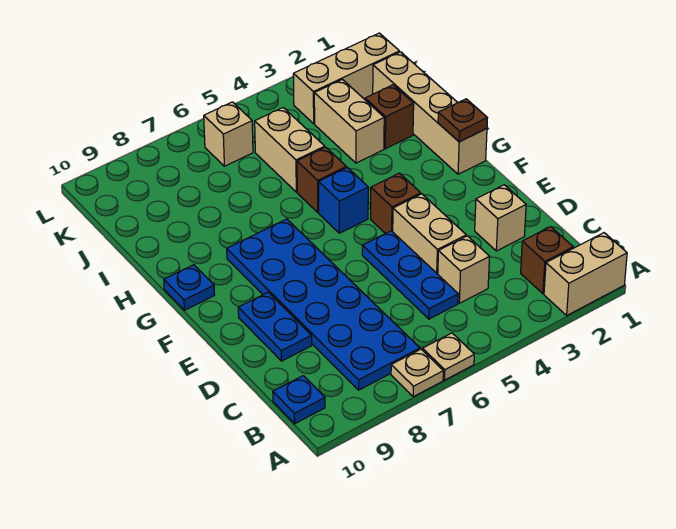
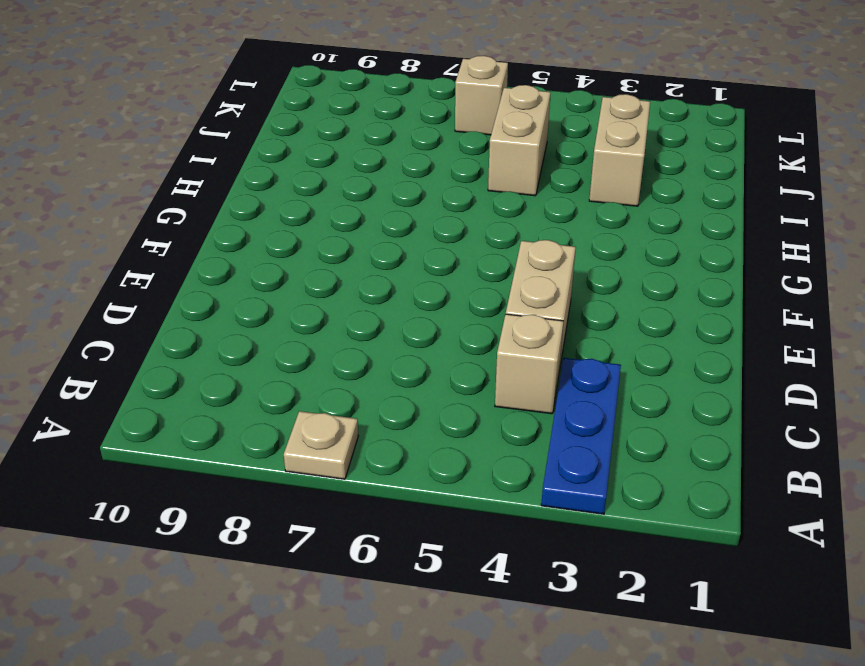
blue plate A3:C3 level 1 -> blue plate C5:E5 level 1
none -> tan brick A1:A2 level 1
none -> tan plate A6 level 1
none -> brown brick B2 level 1

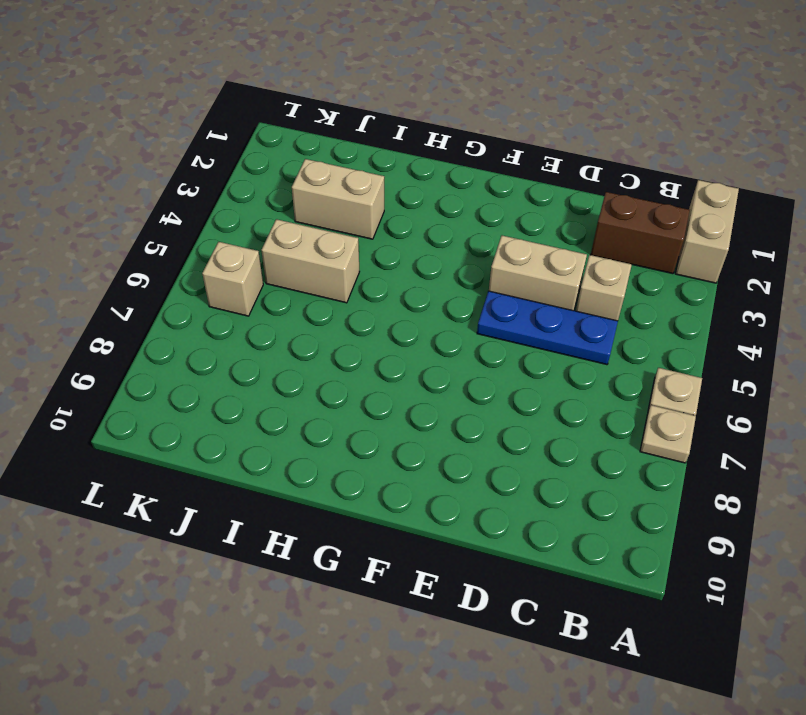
brown brick B2:C2 level 1 -> brown brick B2 level 1
none -> blue plate B7:G8 level 1
none -> blue plate B10 level 1
none -> tan brick D2 level 1

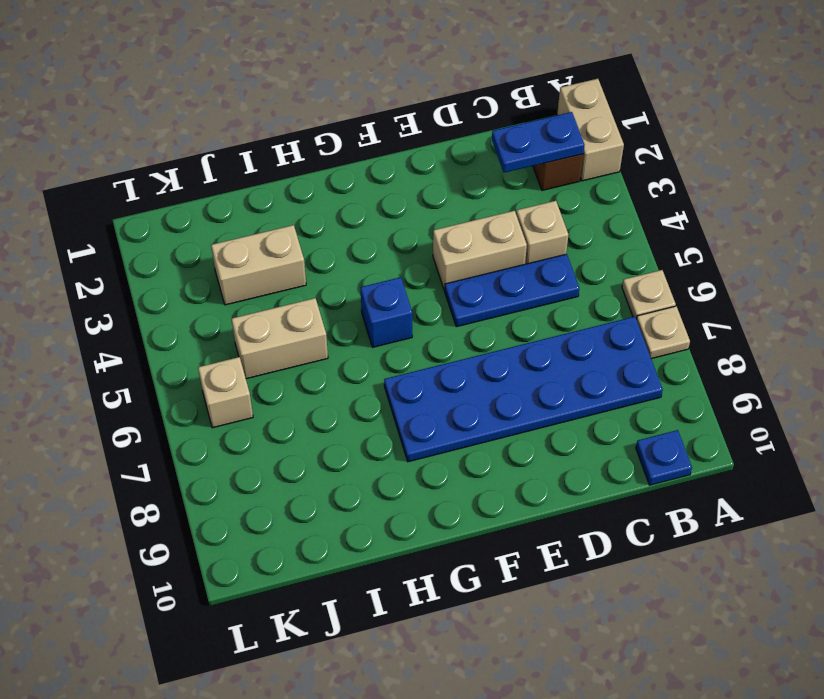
blue plate B2:C2 level 2 -> blue plate D9:E9 level 1
none -> tan brick D2 level 1
none -> brown brick F4 level 1
none -> tan brick G1:J1 level 1

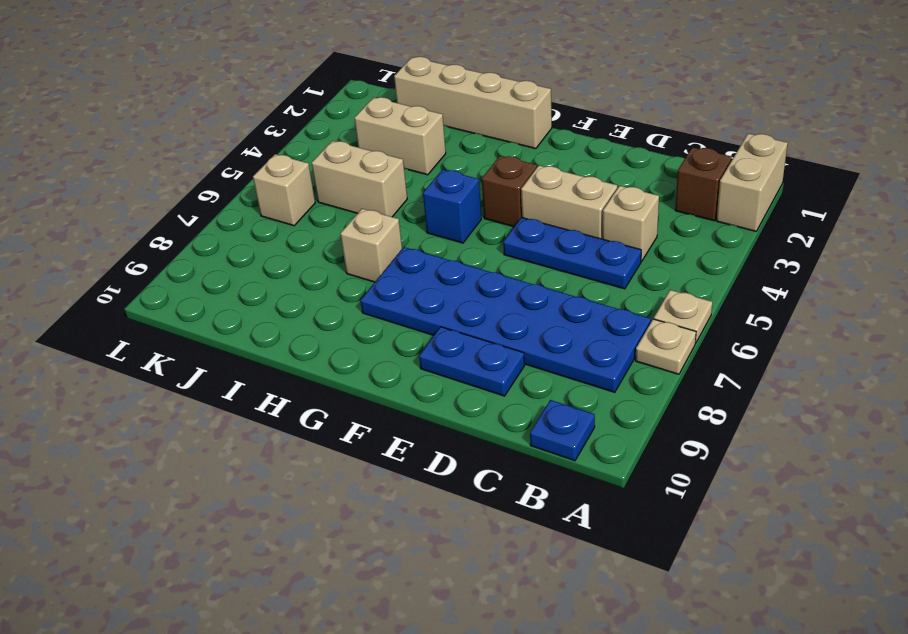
tan brick H7 level 1 -> tan brick D2 level 1
none -> blue plate G10 level 1
none -> brown brick H5 level 1
none -> brown brick I2 level 1

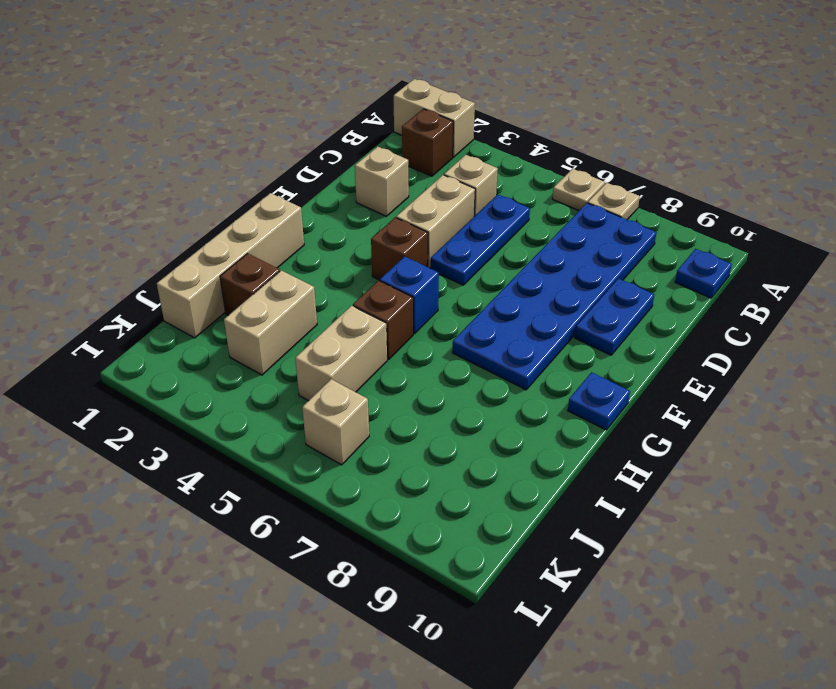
none -> tan brick K1:K3 level 1
none -> brown plate G1 level 2

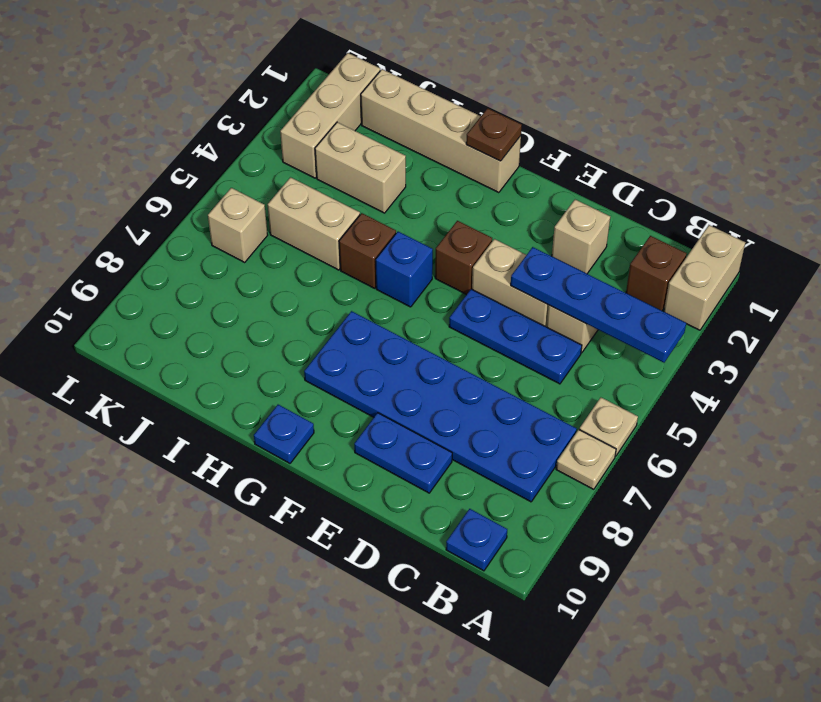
blue plate A4:D4 level 2 -> none
none -> brown brick I2 level 1

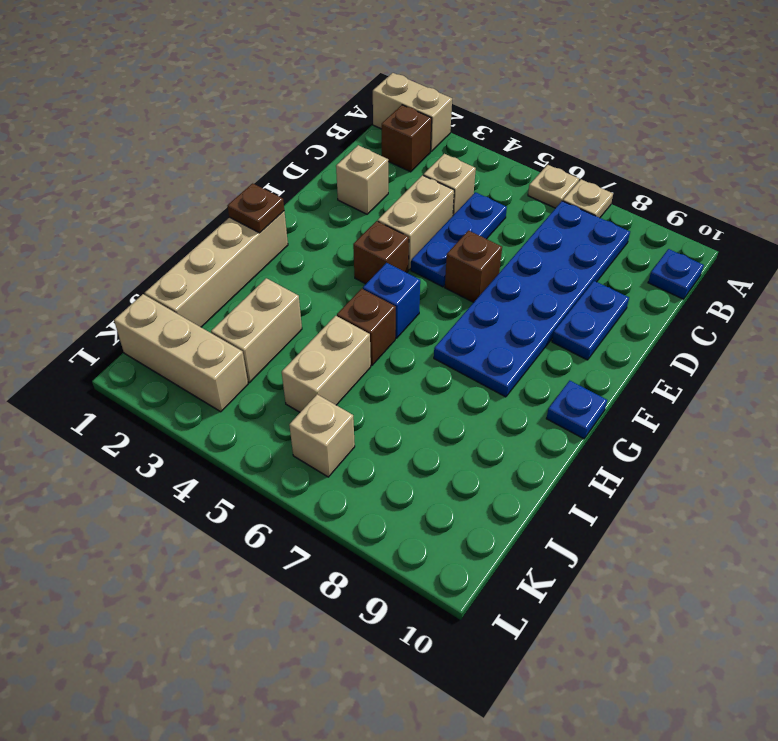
brown brick E6 level 1 -> brown brick I2 level 1

